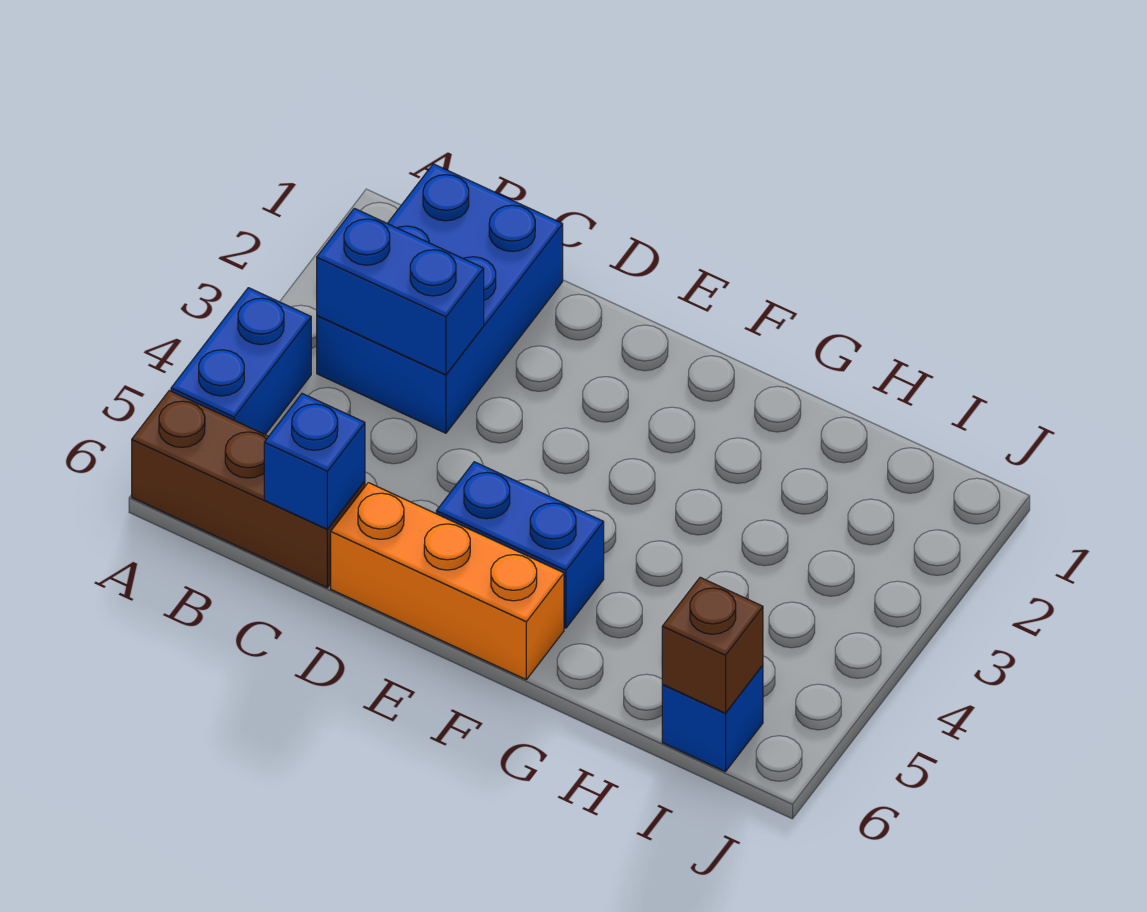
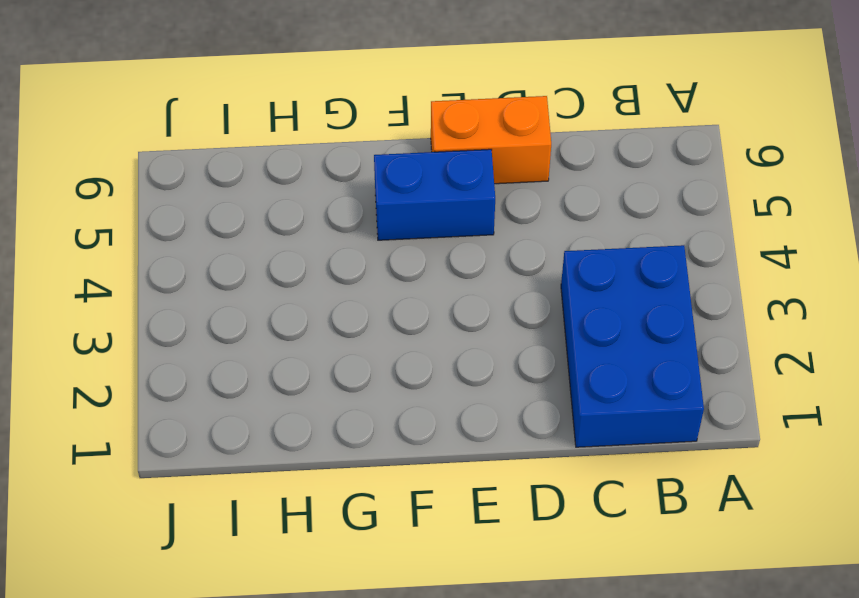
orange brick D6:E6 level 1 -> orange brick D6:F6 level 1
none -> blue brick A4:A5 level 1
none -> brown brick A6:C6 level 1

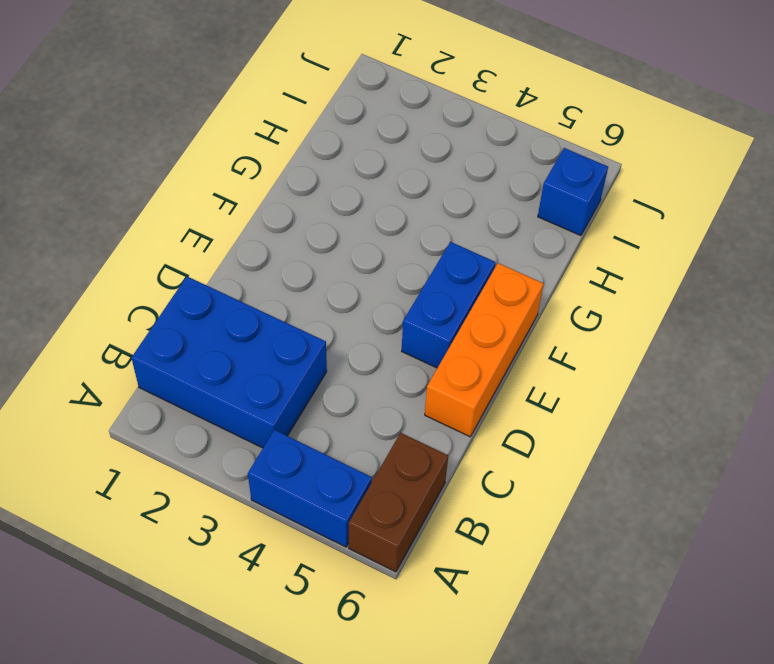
brown brick A6:B6 level 1 -> brown brick A6:C6 level 1
none -> blue brick B3:C3 level 2
none -> blue brick C6 level 2

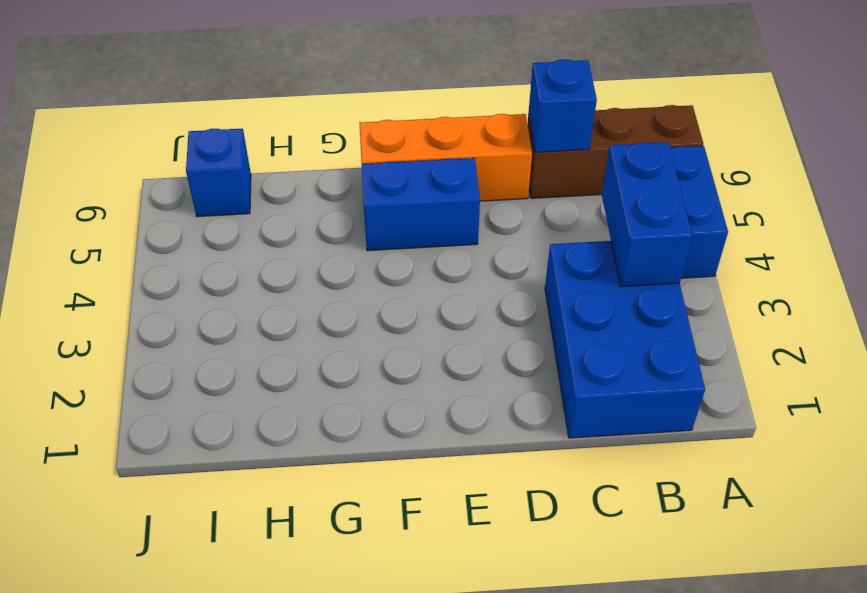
blue brick B3:B4 level 2 -> blue brick B3:C3 level 2
none -> brown brick I6 level 2

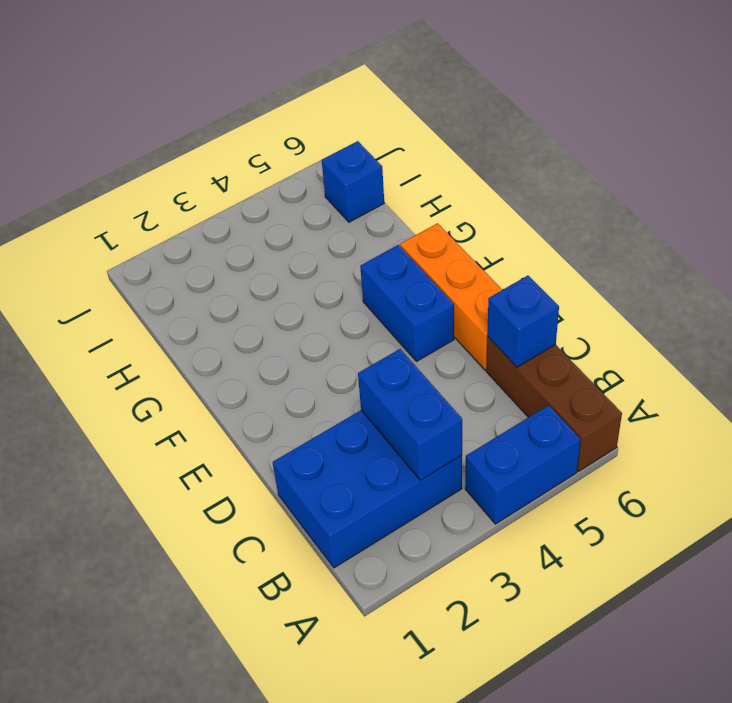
none -> brown brick I6 level 2

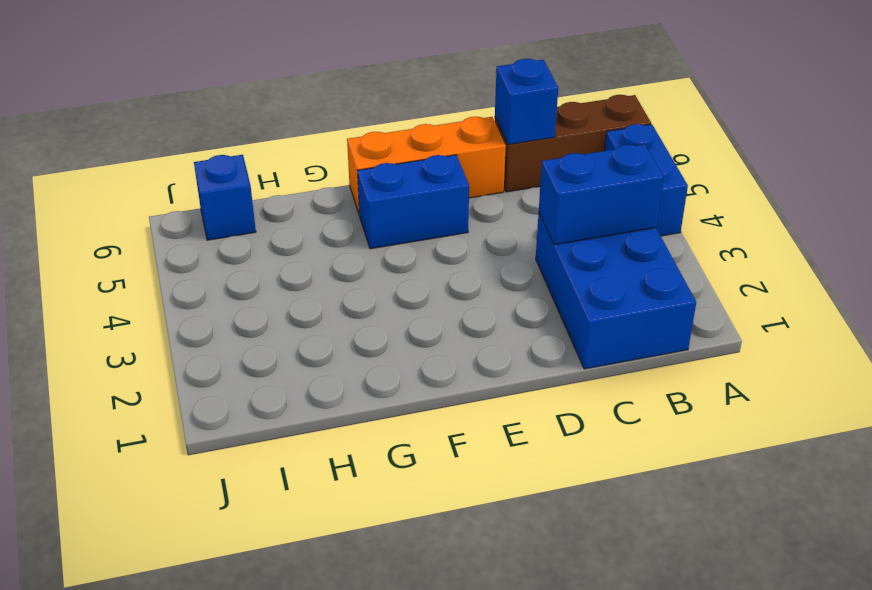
none -> brown brick I6 level 2

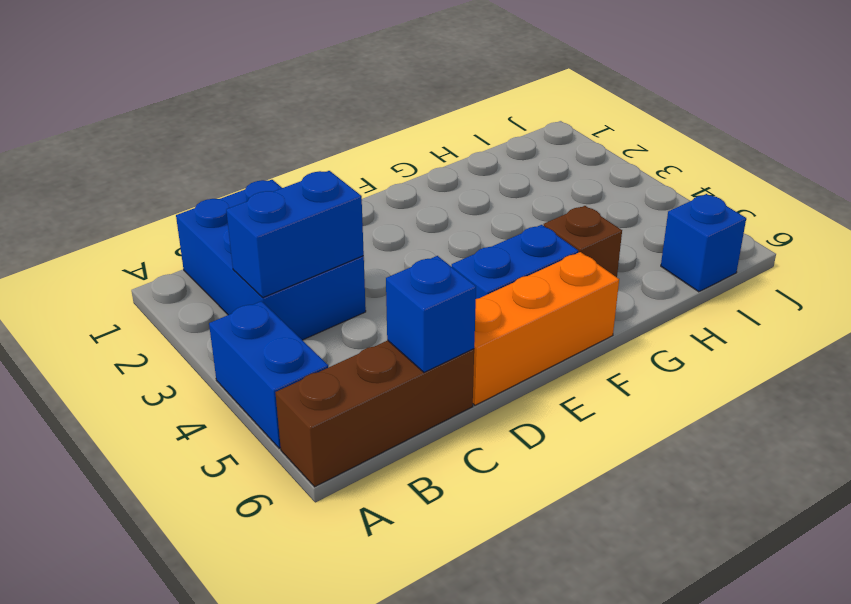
brown brick G5 level 1 -> brown brick I6 level 2

